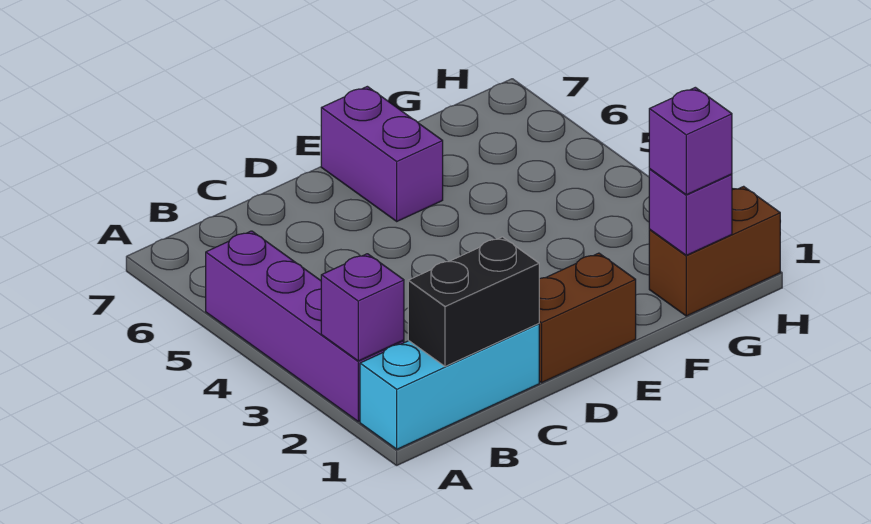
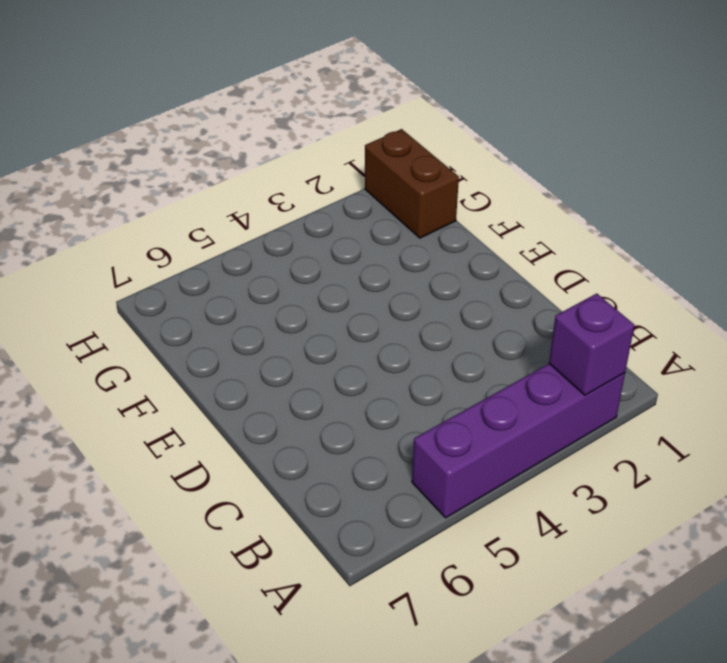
none -> cyan brick A1:C1 level 1
none -> brown brick D1:E1 level 1

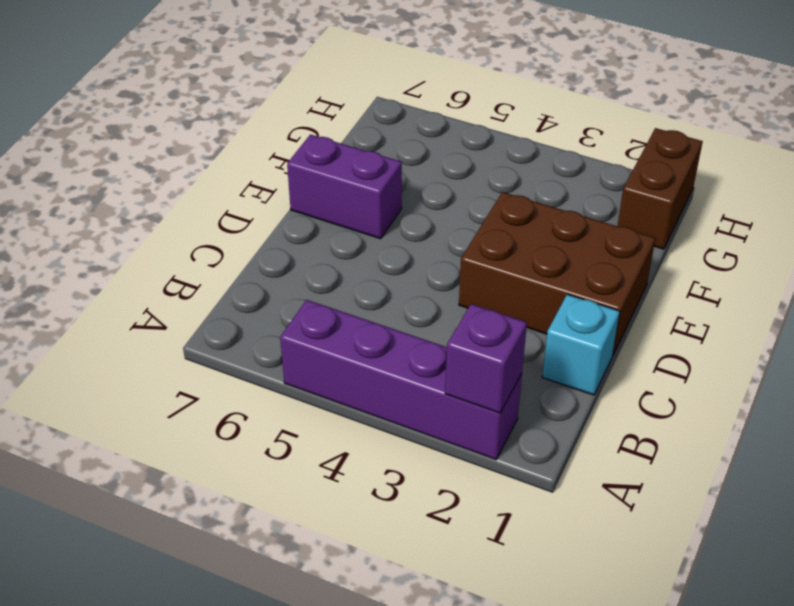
cyan brick C1 level 1 -> cyan brick A1:C1 level 1
brown brick D1:E3 level 1 -> brown brick D1:E1 level 1
none -> black brick B1:C1 level 2
none -> purple brick G1 level 2

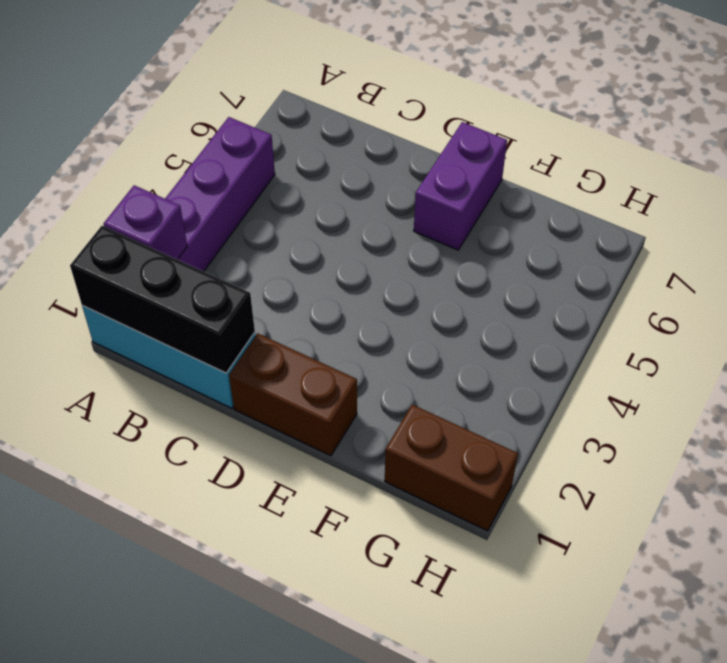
black brick A1:C1 level 2 -> black brick B1:C1 level 2
none -> purple brick G1 level 2
none -> purple brick G1 level 3

